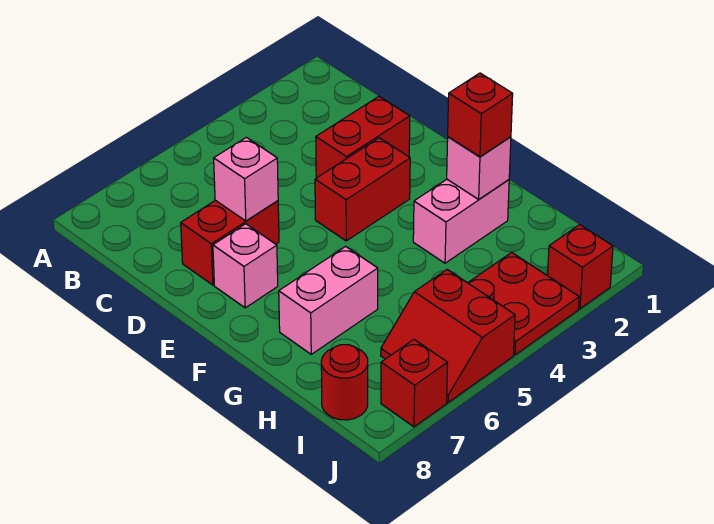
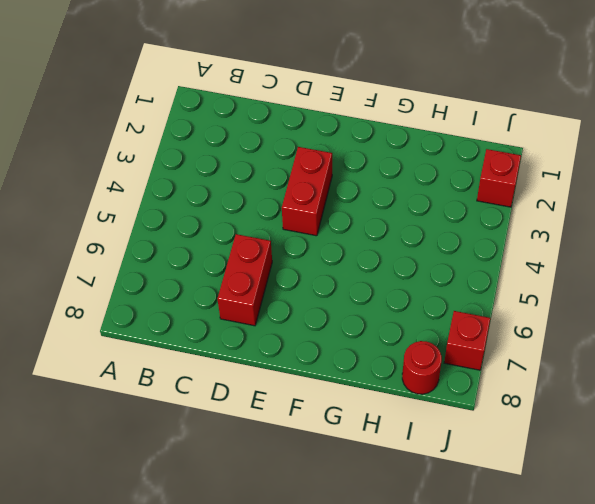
none -> red brick D2:D3 level 1
none -> pink brick E7 level 1
none -> pink brick G2:G3 level 1

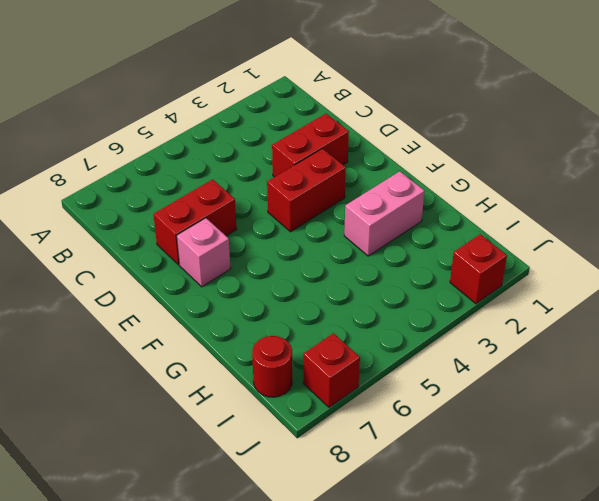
none -> pink brick G6:G7 level 1
none -> red plate I3:J4 level 1
none -> red slope I5:J6 level 1 top 5

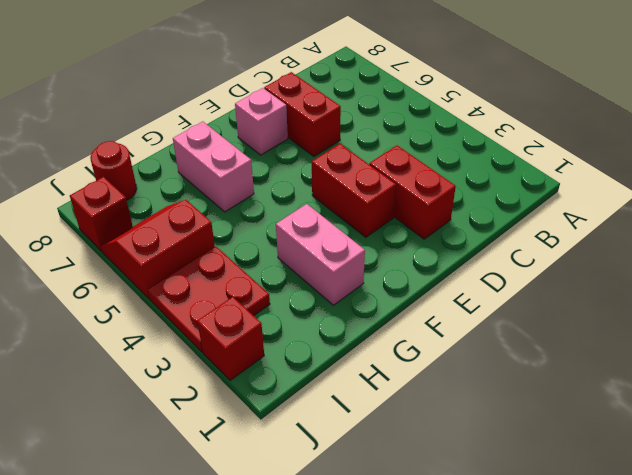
none -> pink brick D6 level 2
none -> pink brick G2 level 2
none -> red brick G2 level 3

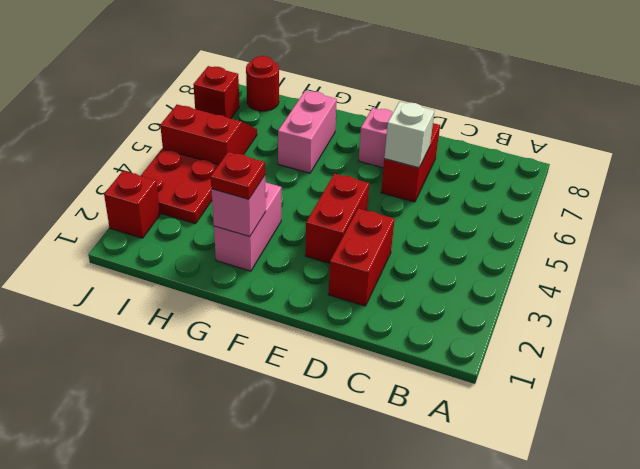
white brick D6 level 2 -> pink brick D6 level 2
red plate G2 level 3 -> red brick G2 level 3

